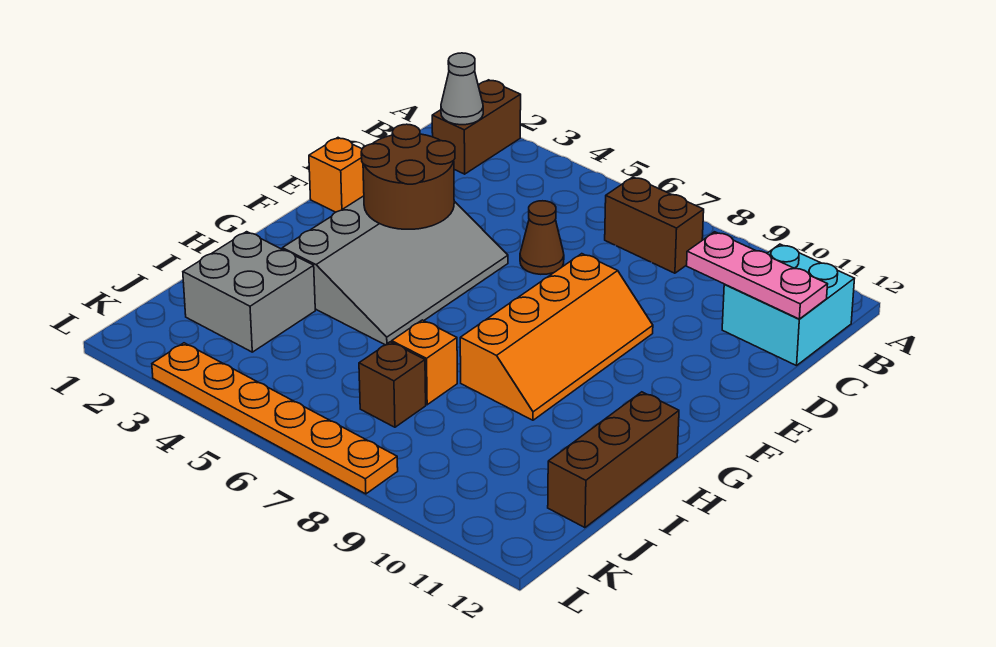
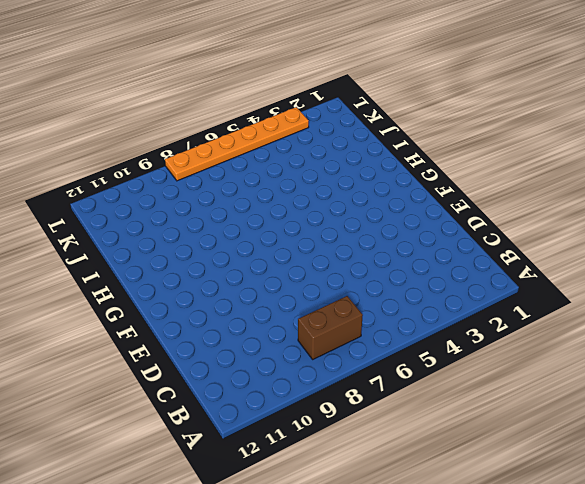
none -> brown brick A2:B2 level 1
none -> cyan brick B11:C12 level 1
none -> brown cone D6 level 1

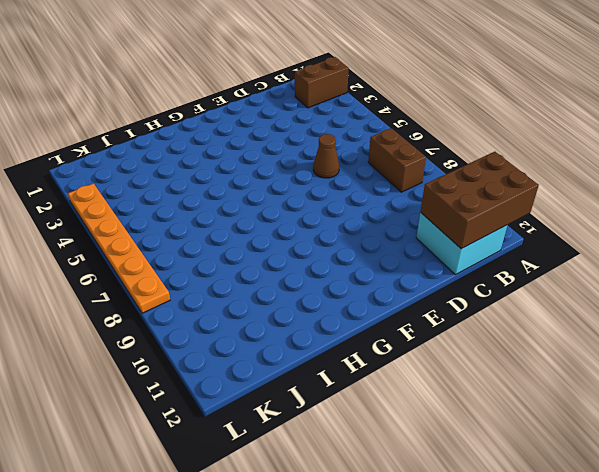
brown brick A11:C12 level 2 -> pink plate C10:C12 level 2
none -> orange brick E1 level 1
none -> grey slope E3:H5 level 1 top 3
none -> orange slope E8:H9 level 1 top 8

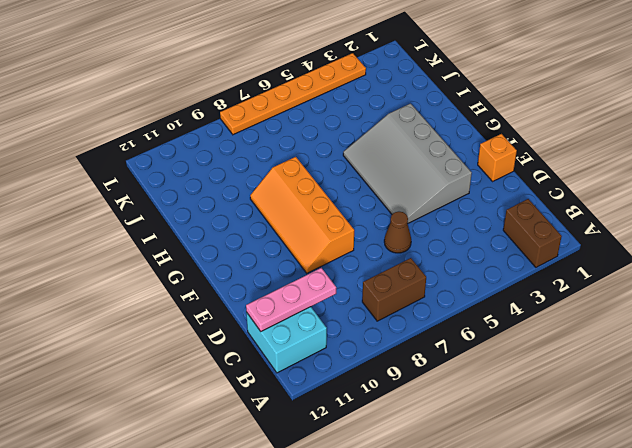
none -> brown brick H12:J12 level 1
none -> grey brick I2:J3 level 1
none -> orange brick I7 level 1

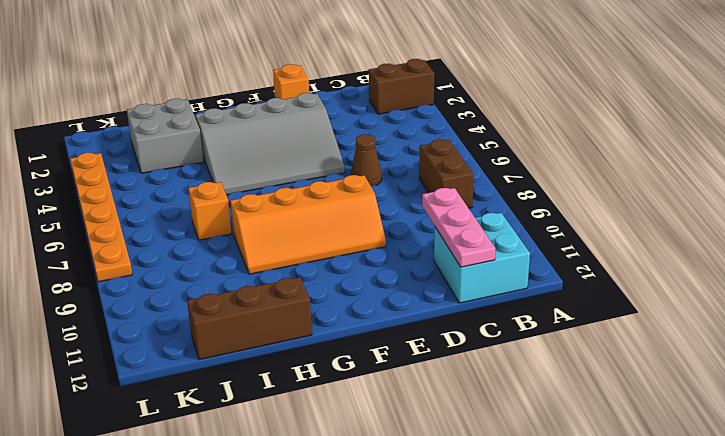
none -> brown brick J7 level 1
none -> grey cone B2 level 2
none -> brown round brick E3:F4 level 2

